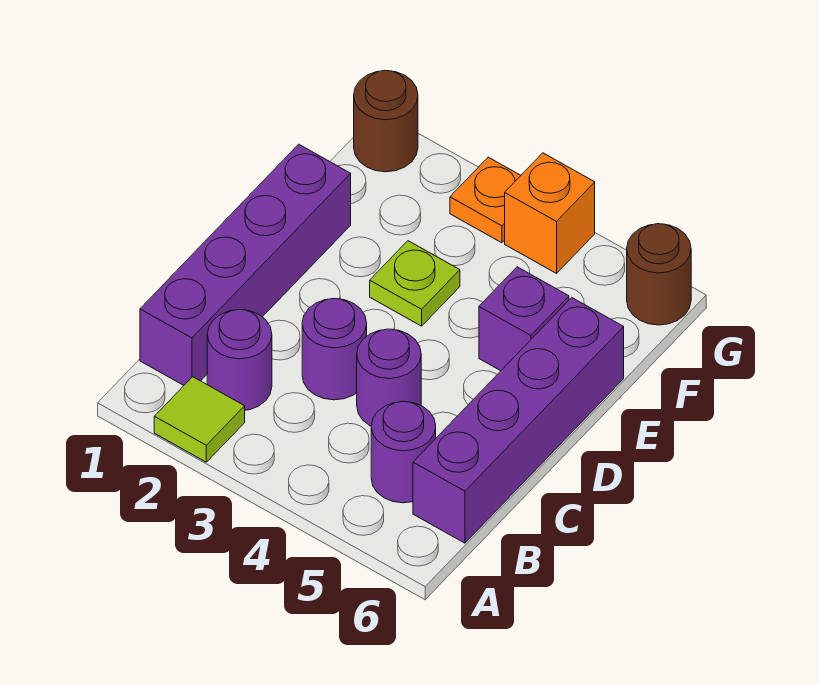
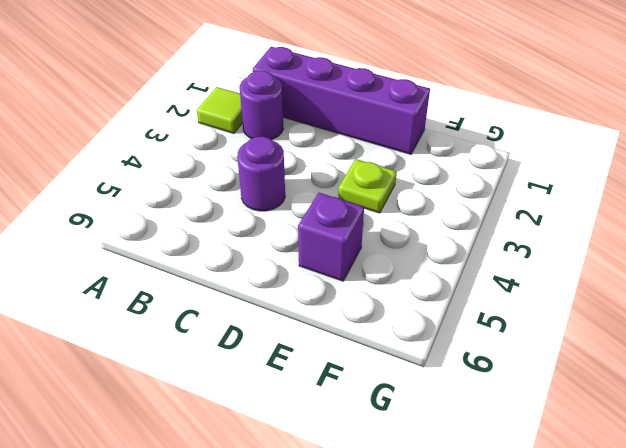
none -> purple round brick B5 level 1
none -> purple brick B6:E6 level 1
none -> purple round brick C3 level 1

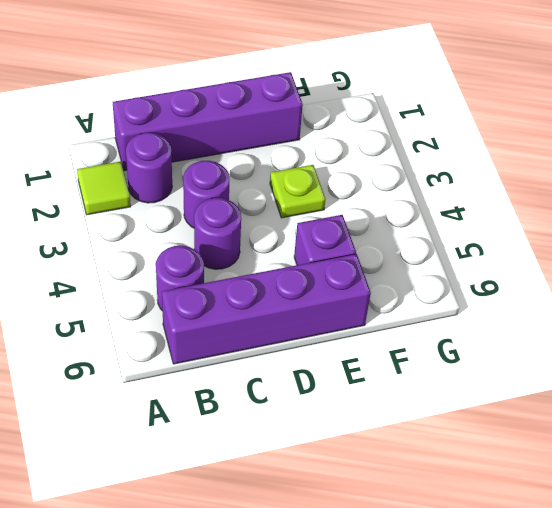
none -> brown round brick G1 level 1
none -> orange plate G3 level 1
none -> orange brick G4 level 1

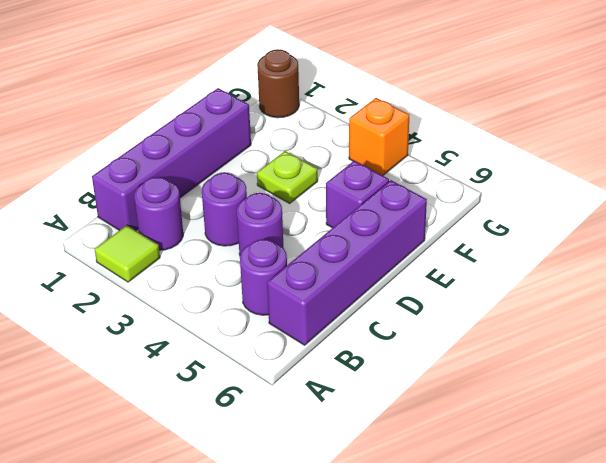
none -> orange plate G3 level 1
none -> brown round brick G6 level 1

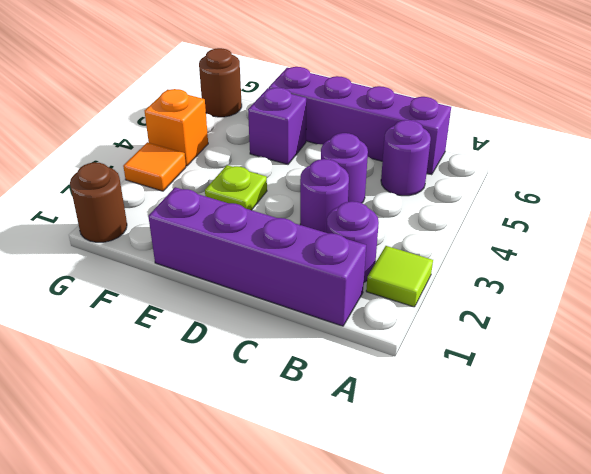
orange tile G3 level 1 -> orange plate G3 level 1

